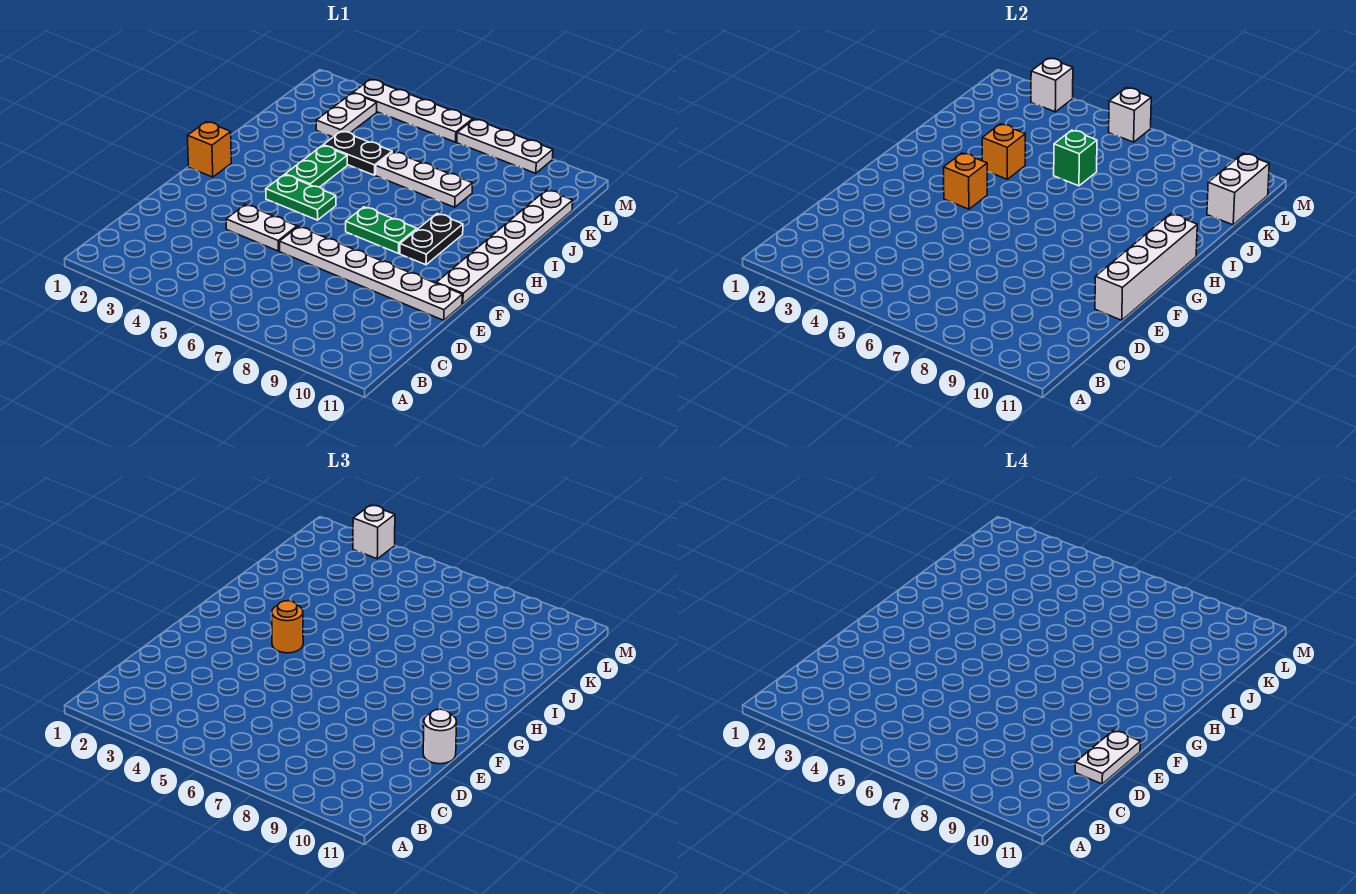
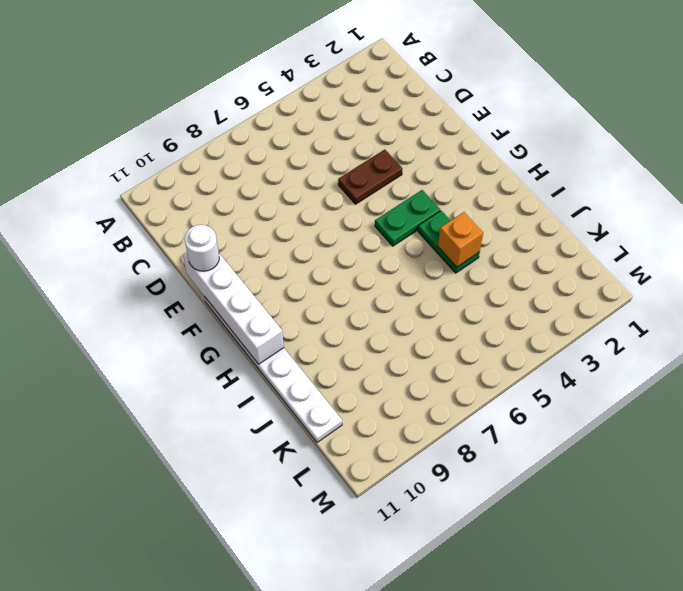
brown plate E4:E5 level 1 -> white plate E4:E5 level 1
none -> white plate E6:E11 level 1
none -> orange brick G1 level 1
none -> green plate G7:G8 level 1

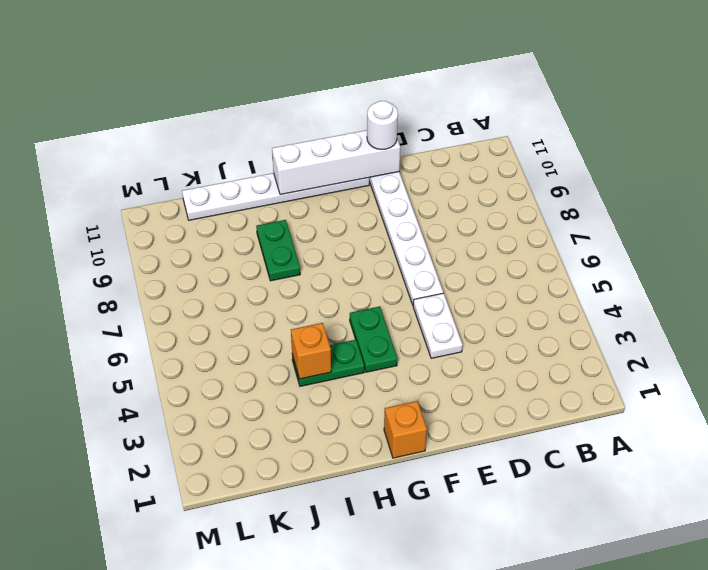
green plate I8:I9 level 1 -> green plate G7:G8 level 1
none -> black plate G9:H9 level 1
none -> black plate J4:J5 level 1
none -> white plate J6:J8 level 1

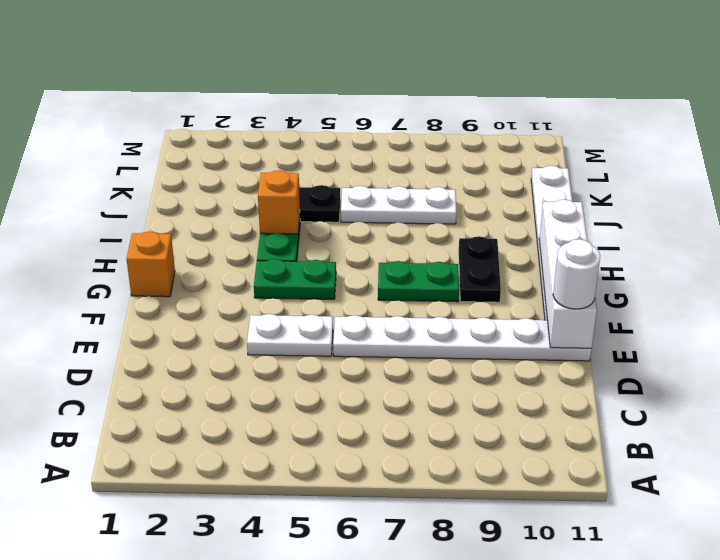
none -> white plate K3:L3 level 1
none -> white plate M3:M6 level 1
none -> white plate M7:M9 level 1

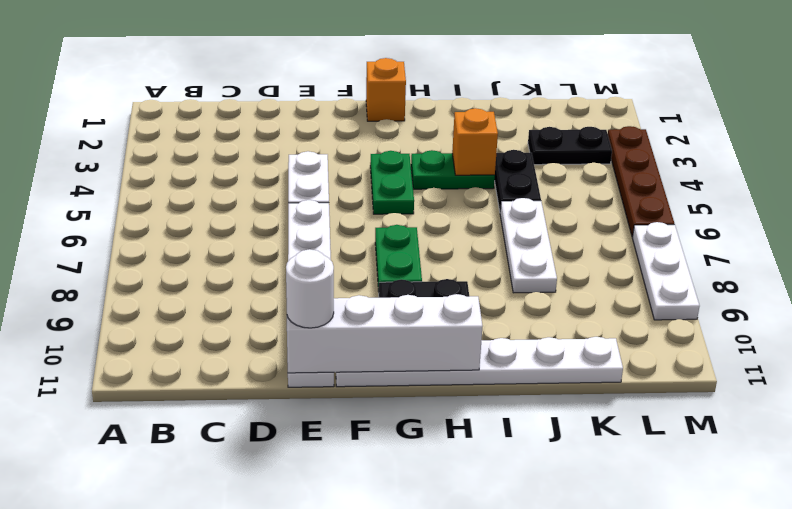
black plate K3:L3 level 1 -> white plate K3:L3 level 1
brown plate M3:M6 level 1 -> white plate M3:M6 level 1
none -> orange brick G4 level 2
none -> green brick J6 level 2
none -> white brick K11:L11 level 2

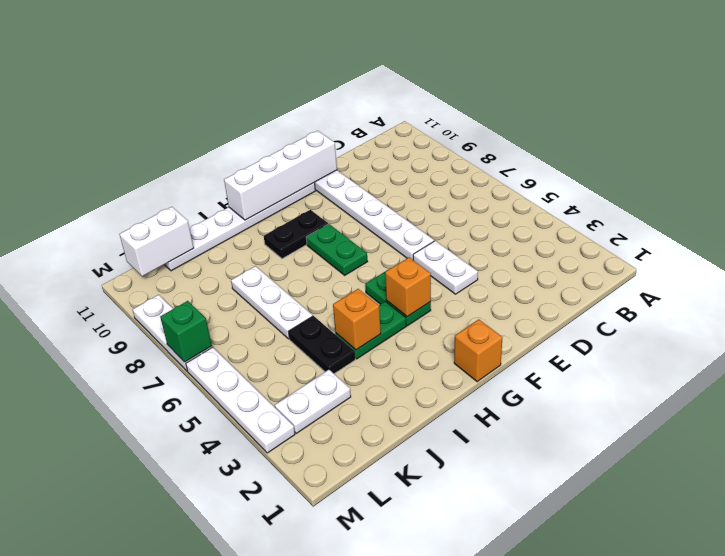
green brick M7 level 2 -> green brick J6 level 2
none -> white brick M3 level 2
none -> white brick M6 level 2
none -> white round brick E11 level 3

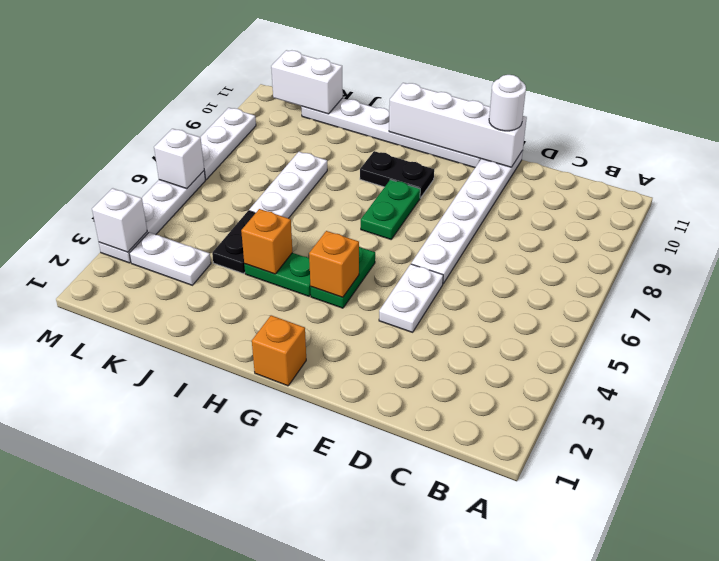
none -> green brick J6 level 2
none -> orange round brick G4 level 3
none -> white brick M3 level 3

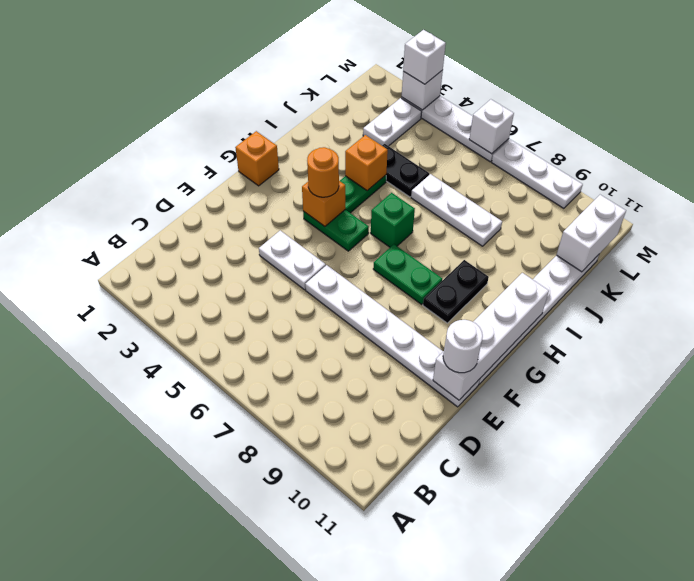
green brick H6 level 1 -> green brick J6 level 2
none -> white plate D11:E11 level 4

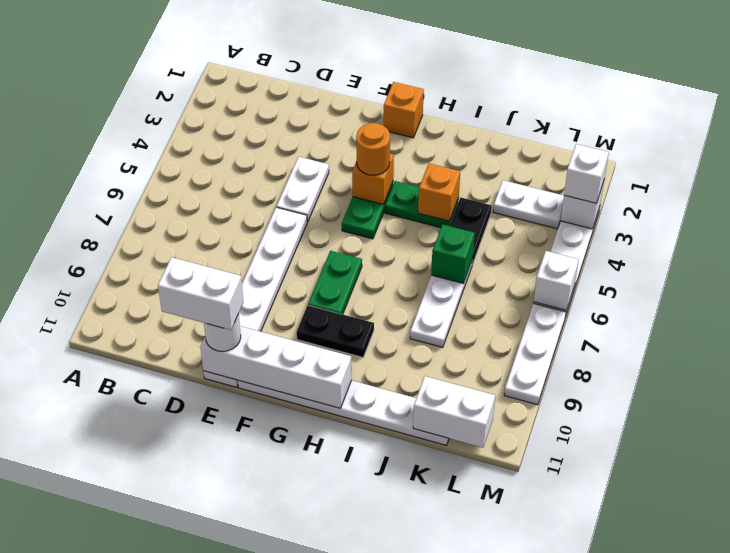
white brick D11:E11 level 4 -> white plate D11:E11 level 4

